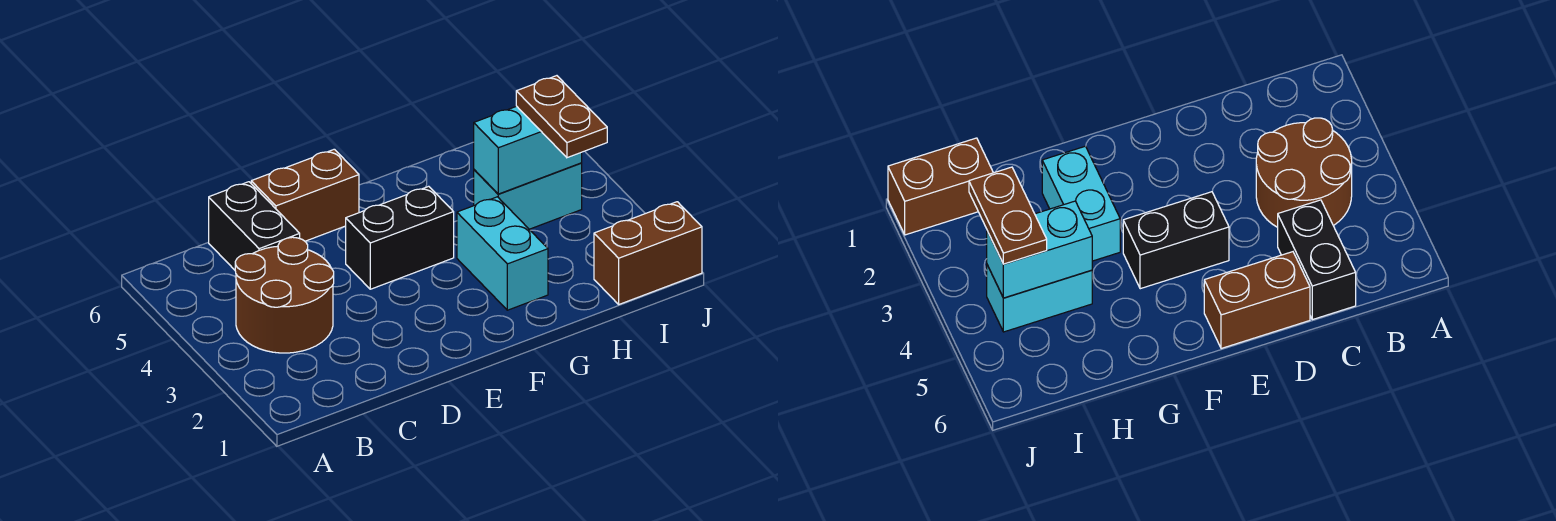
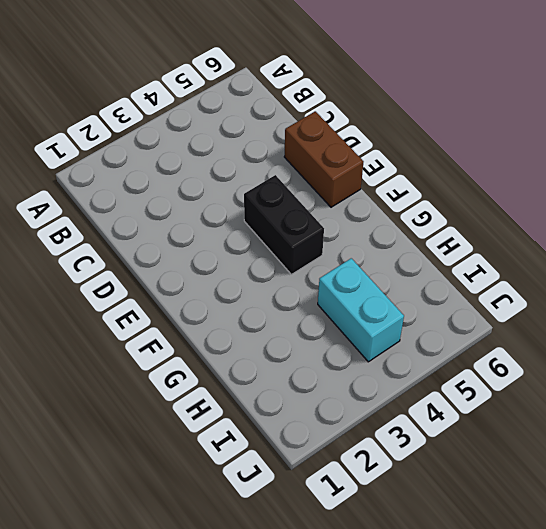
none -> brown round brick B3:C4 level 1
none -> black brick C5:C6 level 1

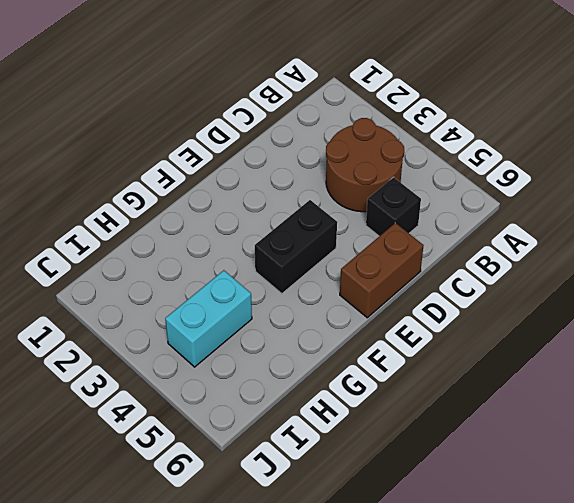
black brick C5 level 1 -> black brick C5:C6 level 1
none -> cyan brick G2:G3 level 1
none -> brown brick I1:J1 level 1

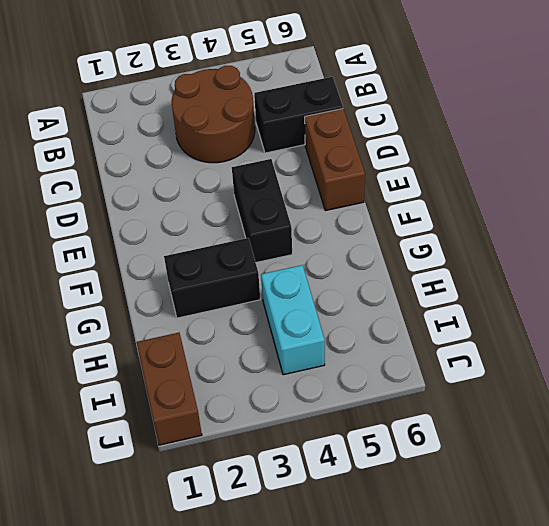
black brick G2:G3 level 1 -> cyan brick G2:G3 level 1
none -> cyan brick H4:I4 level 2
none -> brown plate I3:I4 level 3

